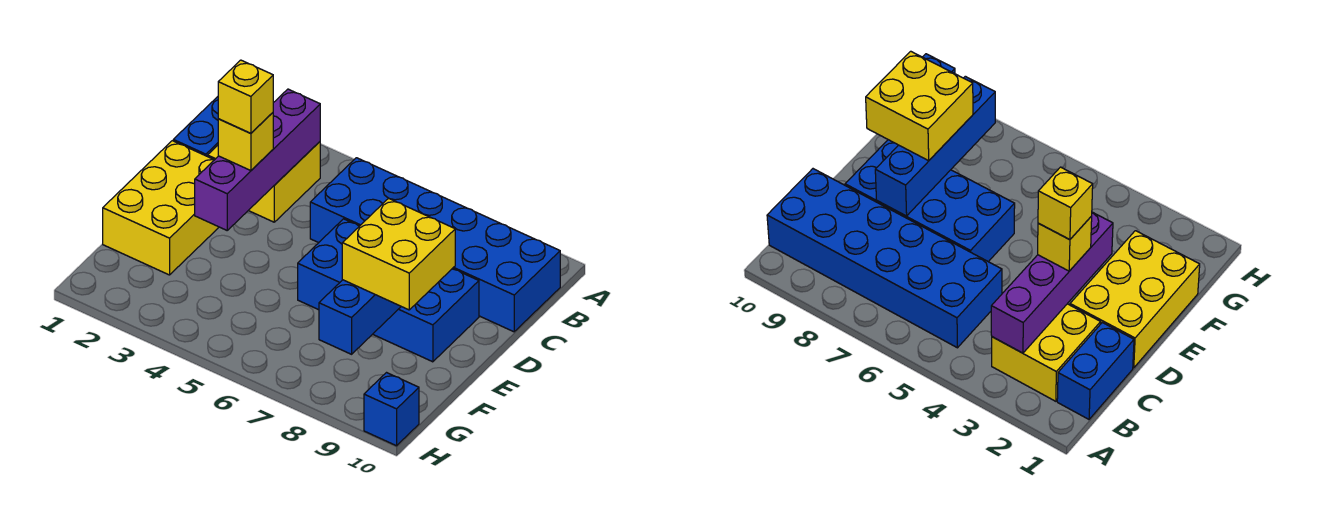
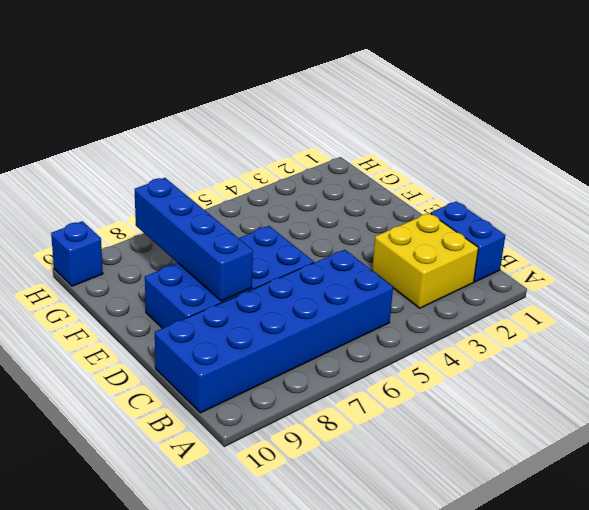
none -> yellow brick D1:F2 level 1
none -> purple brick B3:E3 level 2

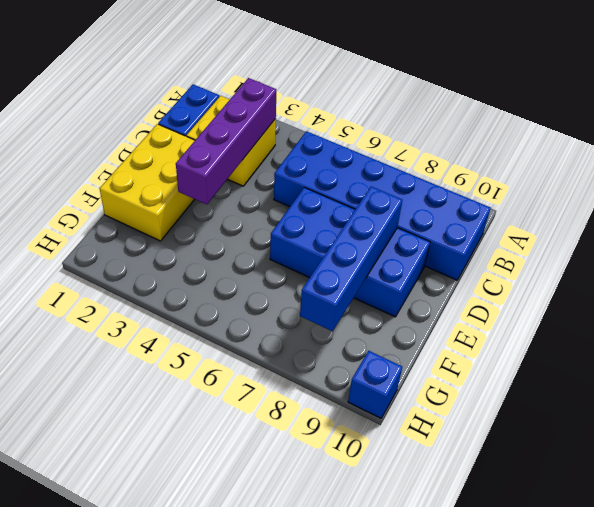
none -> yellow brick D3 level 3
none -> yellow brick E8:F9 level 3

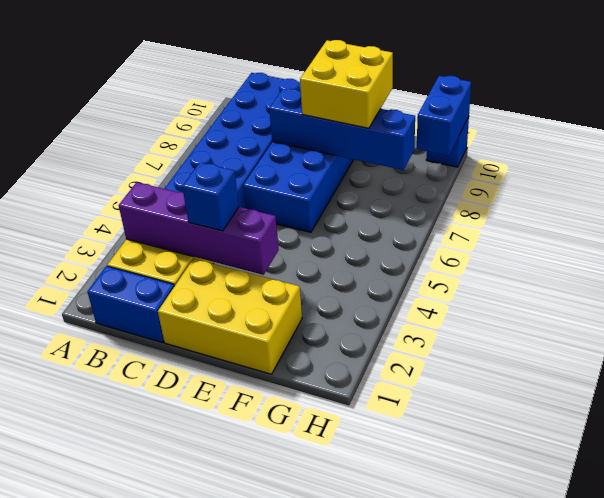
blue brick D3 level 3 -> yellow brick D3 level 3
blue brick H9:H10 level 2 -> none
none -> yellow brick D3 level 4

